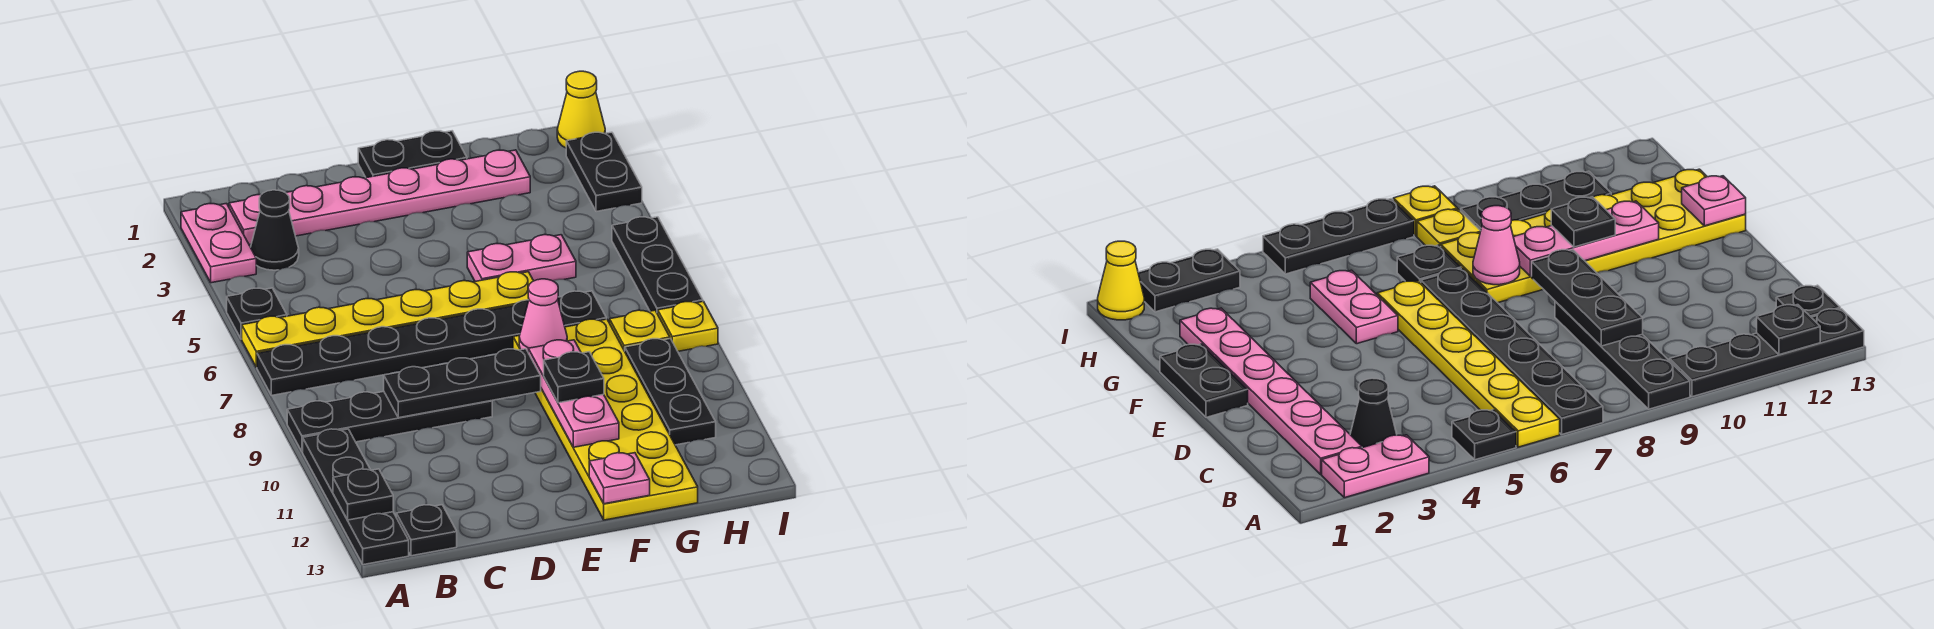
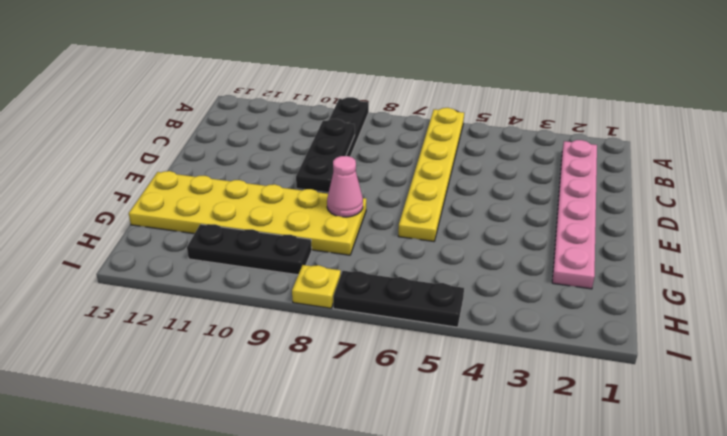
none -> pink plate A2:A3 level 1
none -> black plate A5 level 1
none -> black plate A7:F7 level 1

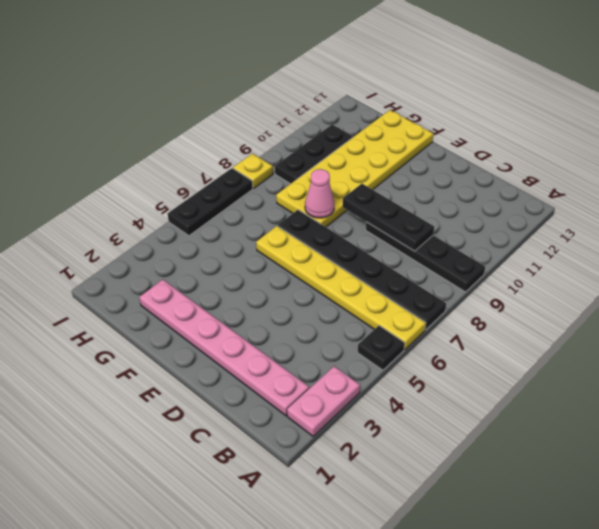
none -> black plate A10:A13 level 1
none -> black cone B3 level 1
none -> black plate B13 level 1

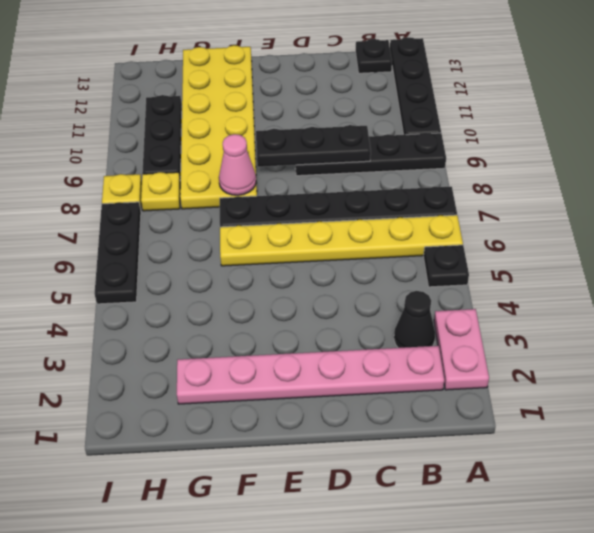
none -> black plate E1:F1 level 1
none -> pink plate F5:G5 level 1
none -> black plate G7 level 1

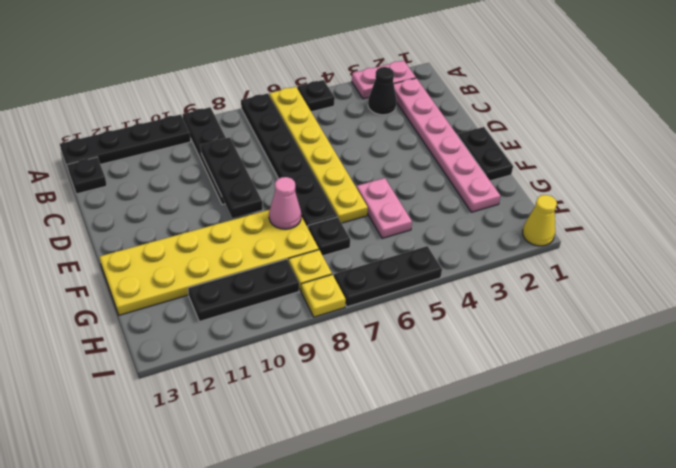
none -> black plate I2:I3 level 1
none -> black plate A12 level 2
none -> pink plate F9:F11 level 2

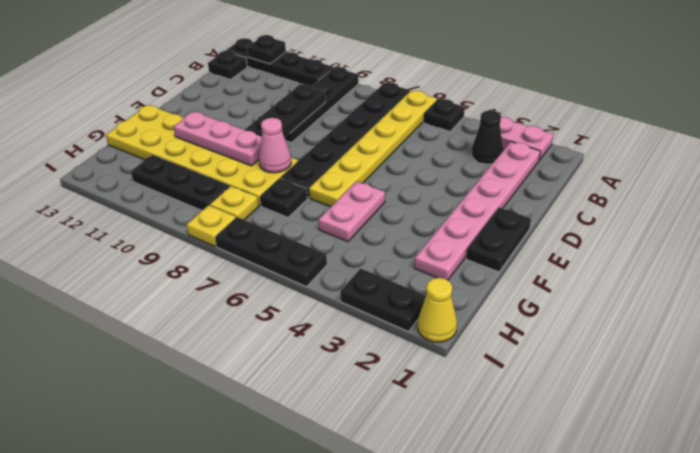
none -> pink plate F13 level 2
none -> black plate F10 level 3

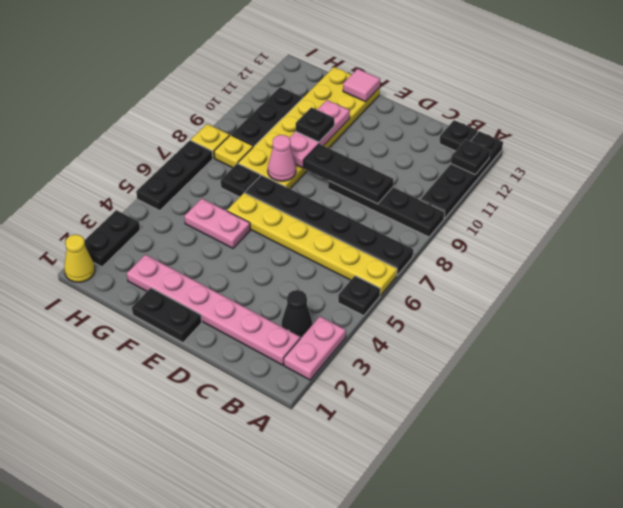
pink tile F13 level 2 -> pink plate F13 level 2

